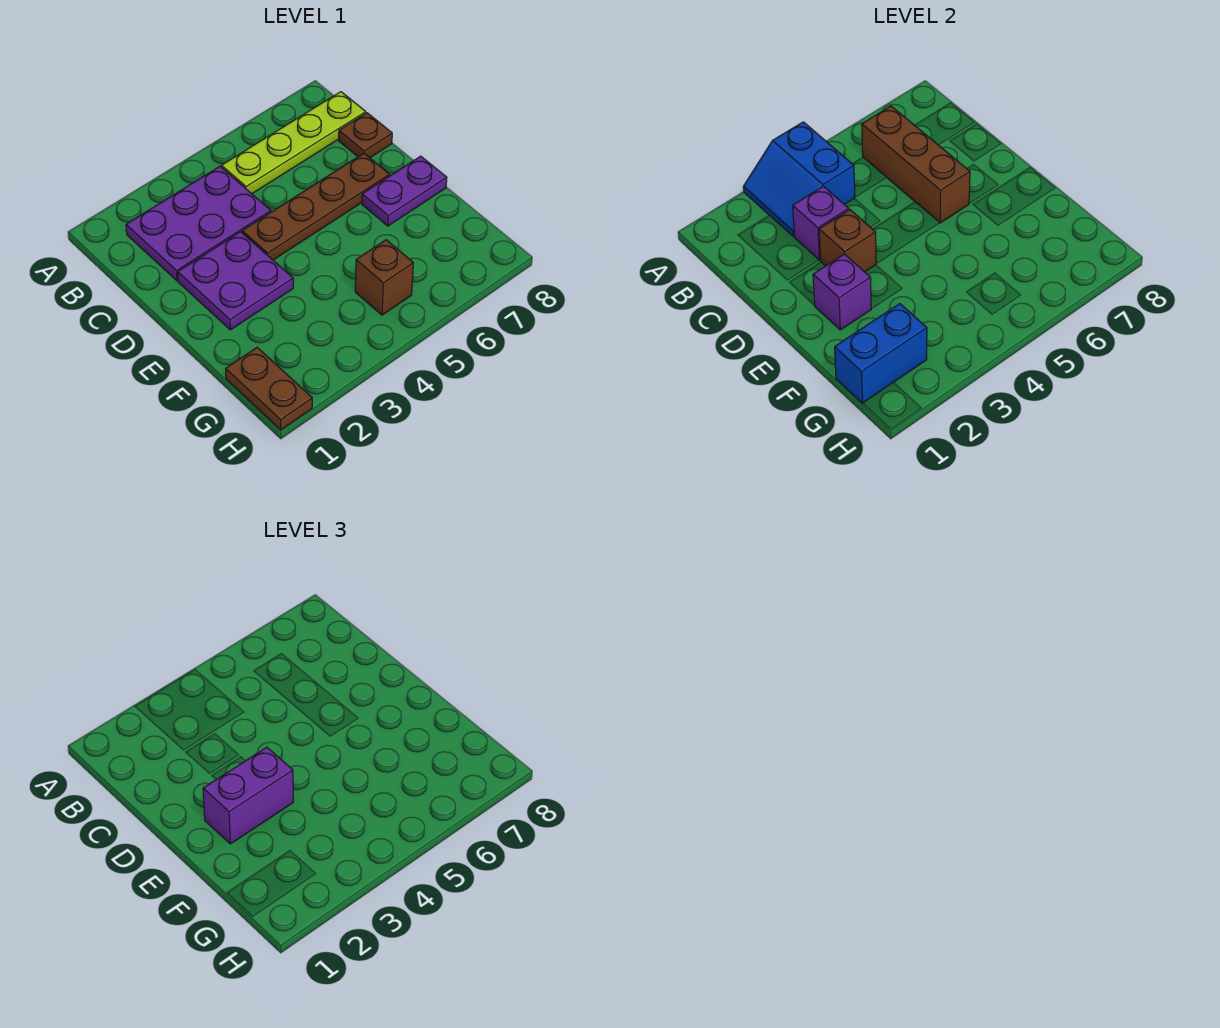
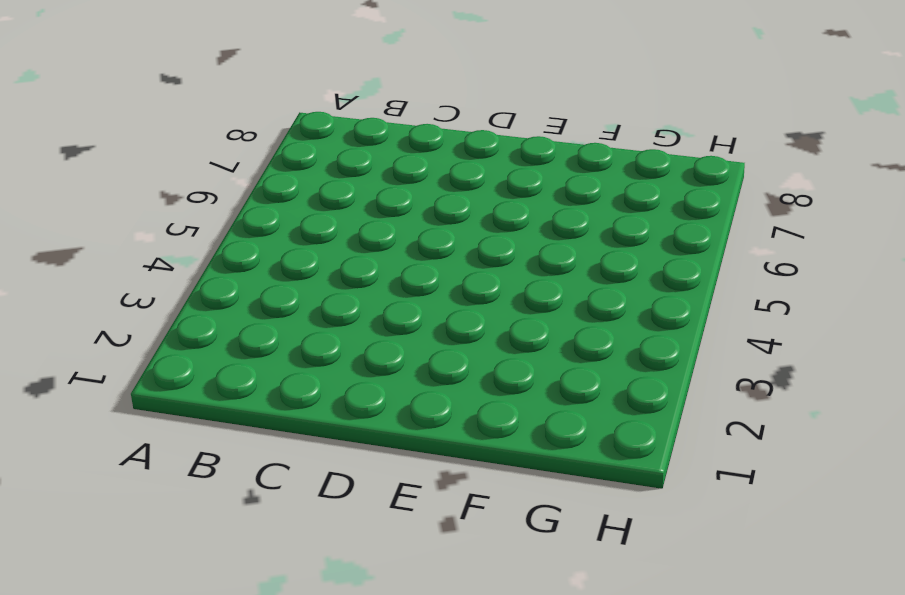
none -> purple plate B2:C4 level 1
none -> lime plate B5:B8 level 1
none -> brown plate C8 level 1

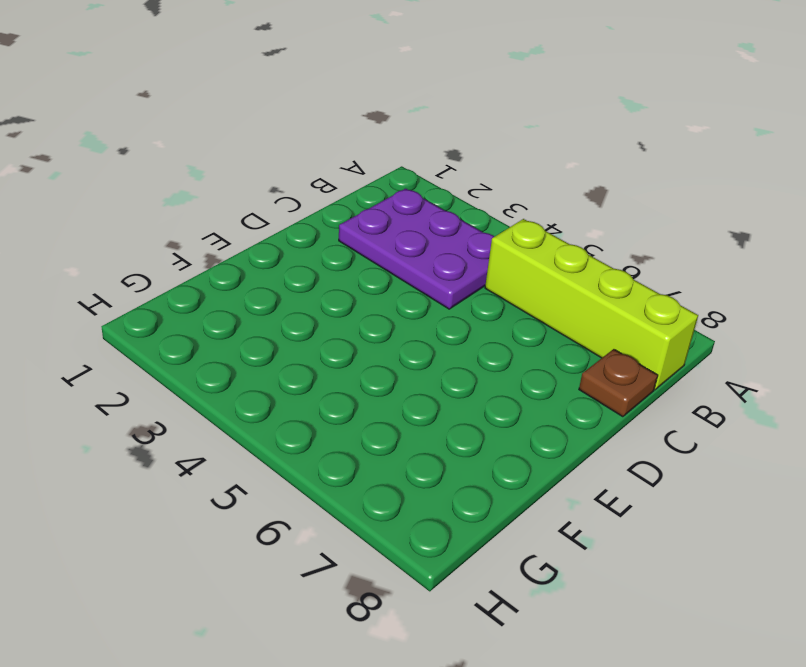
lime brick B5:B8 level 1 -> lime plate B5:B8 level 1
none -> purple plate D2:E3 level 1
none -> brown plate D4:D7 level 1
none -> purple plate E7:E8 level 1

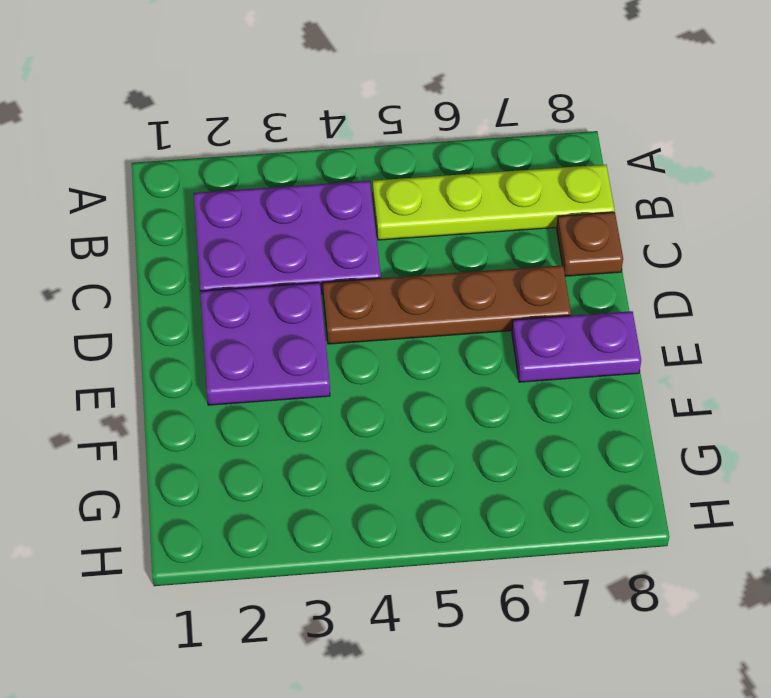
none -> brown plate G1:H1 level 1
none -> brown brick G5 level 1
none -> blue slope A3:B4 level 2 top 4

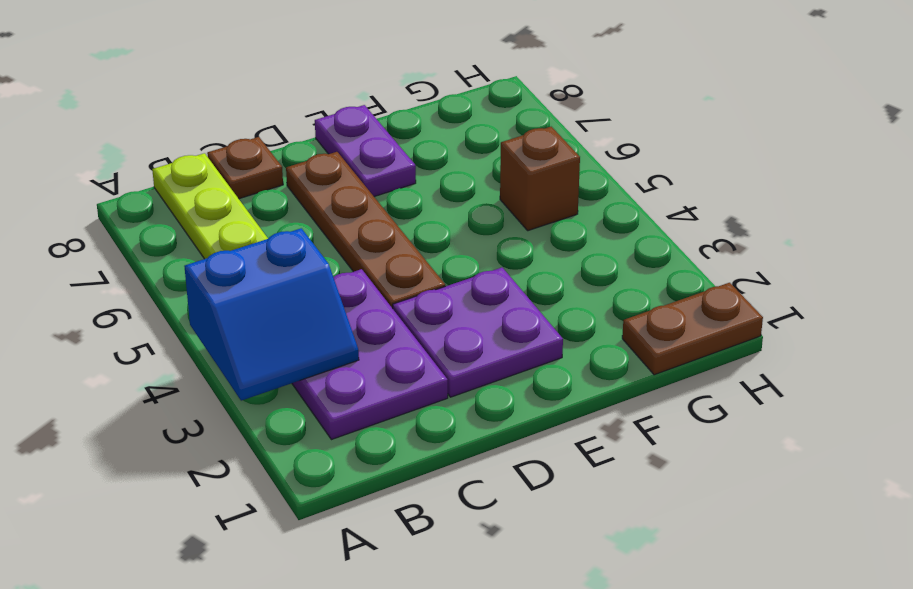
none -> brown brick B6:D6 level 2
none -> purple brick C3 level 2
none -> brown brick D3 level 2

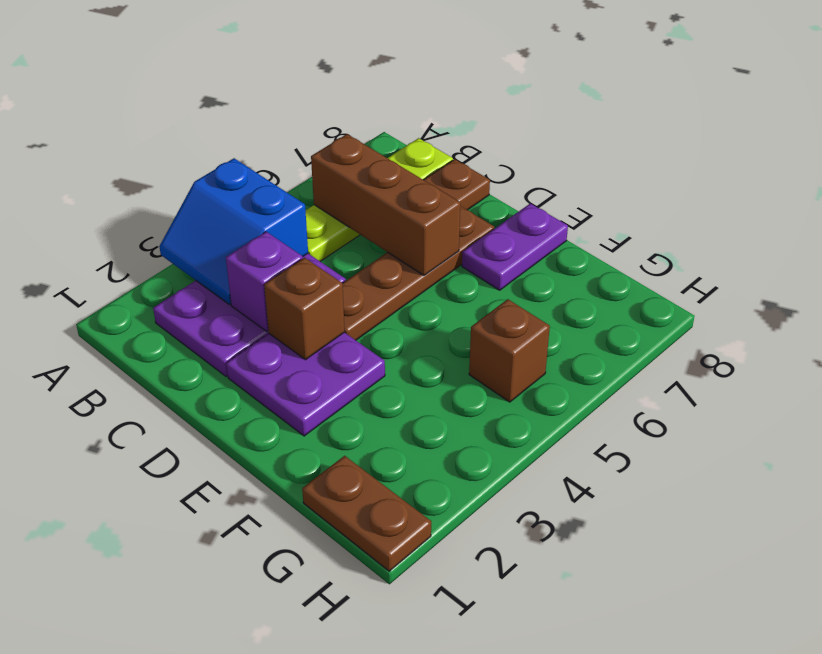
none -> purple brick E2 level 2
none -> blue brick G1:G2 level 2
none -> purple brick E2:E3 level 3

